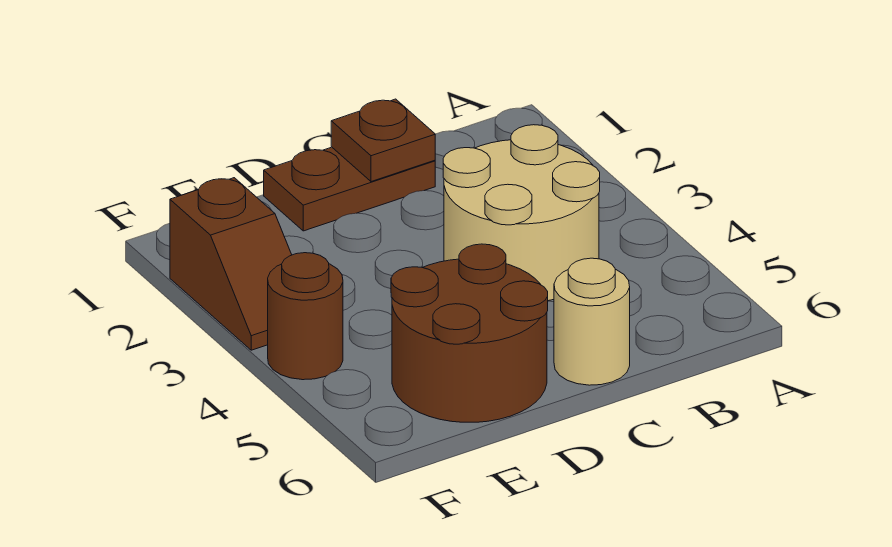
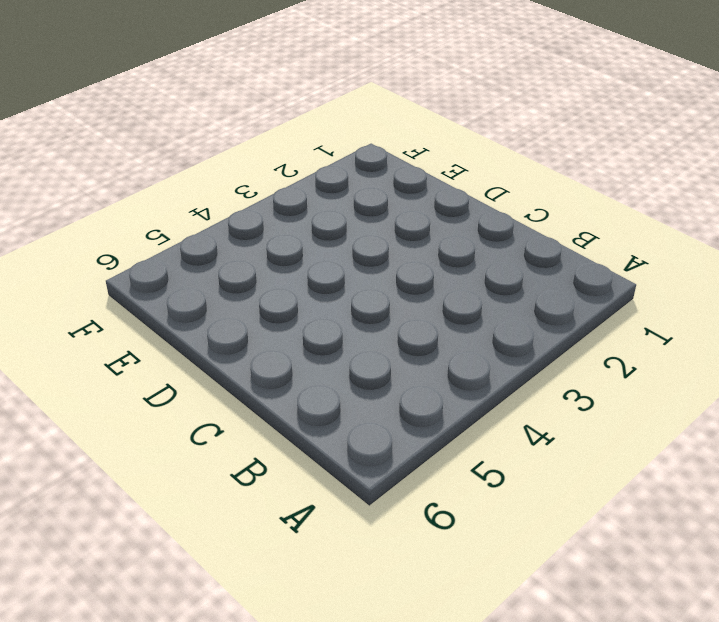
none -> tan round brick B3:C4 level 1
none -> brown plate C1:D1 level 1

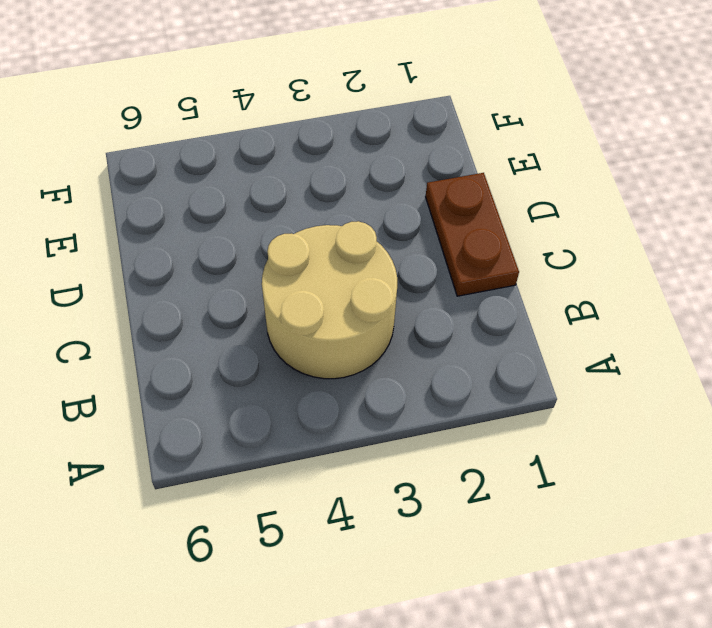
none -> tan round brick C6 level 1
none -> brown round brick D5:E6 level 1

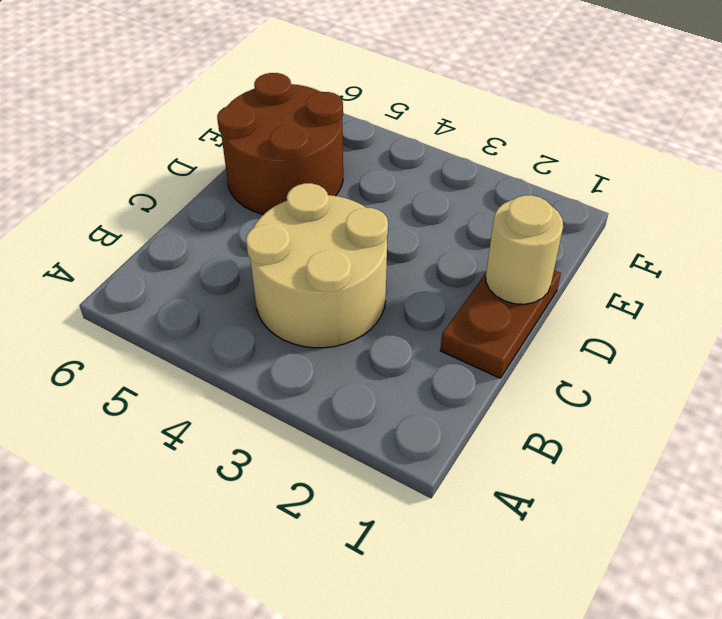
tan round brick D1 level 2 -> tan round brick C6 level 1
none -> brown slope F2:F3 level 1 top 2
none -> brown round brick F4 level 1

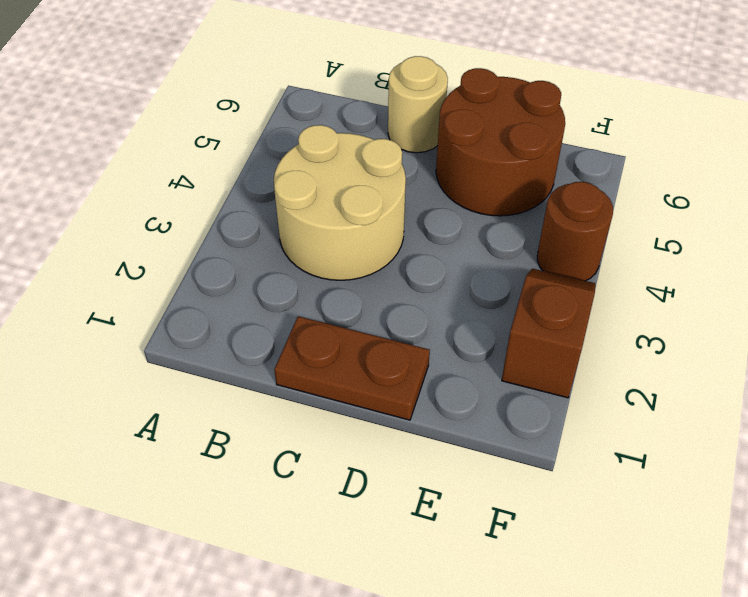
none -> brown plate C1 level 2

